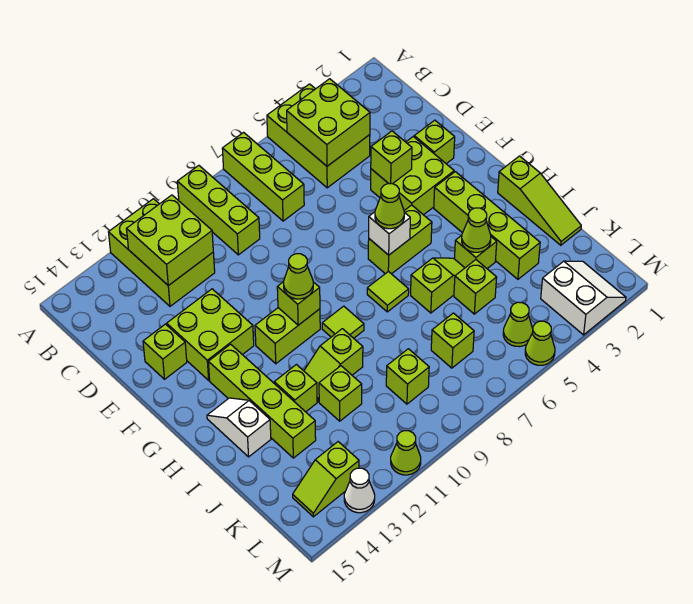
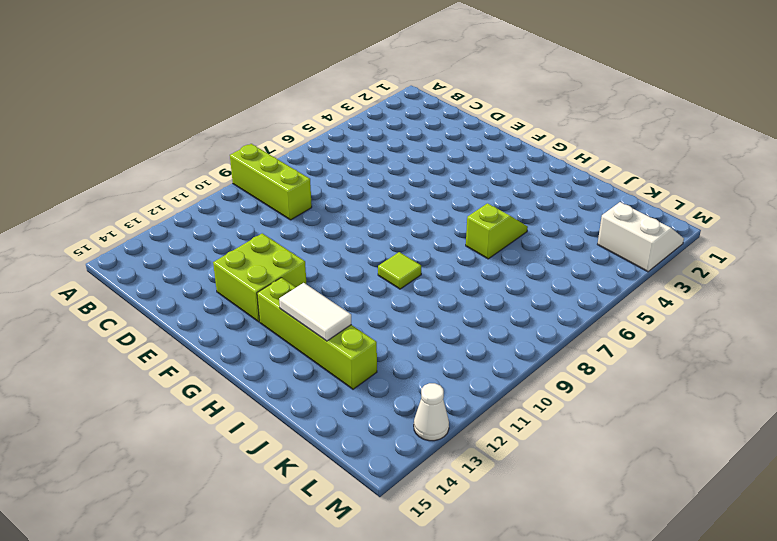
white tile H13:I13 level 2 -> none
none -> lime brick A4:C5 level 1
none -> lime brick A7:C7 level 1
none -> lime brick A11:C12 level 1
none -> lime brick E2 level 1

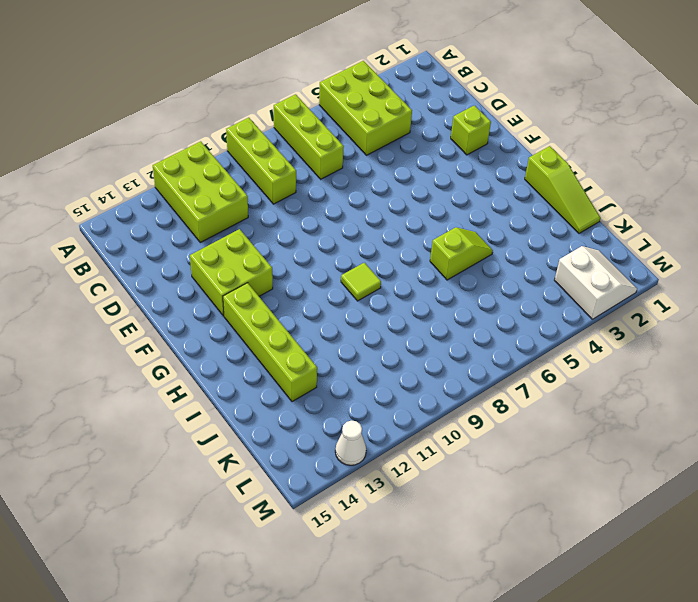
none -> lime brick E3:F4 level 1
none -> lime brick E14 level 1
none -> lime brick G3:J3 level 1
none -> lime brick G5:G6 level 1

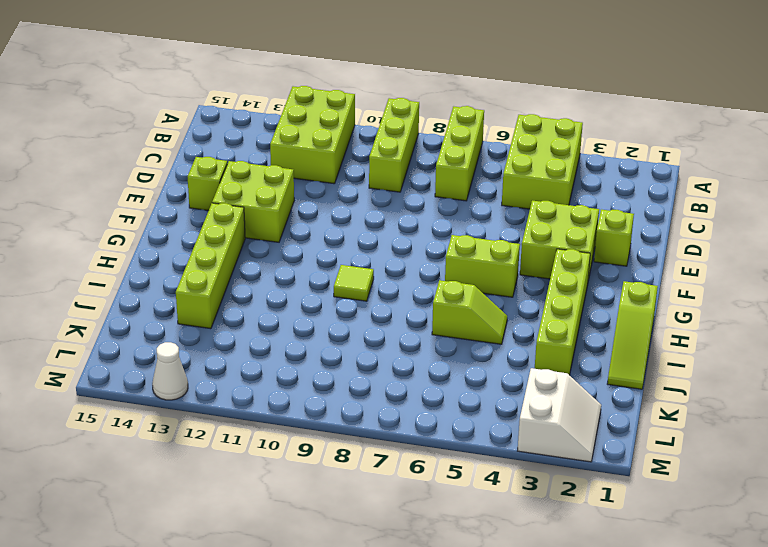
none -> lime brick G10:G11 level 1
none -> lime tile H7 level 1
none -> white slope H14:I14 level 1 top I
none -> lime brick I4 level 1

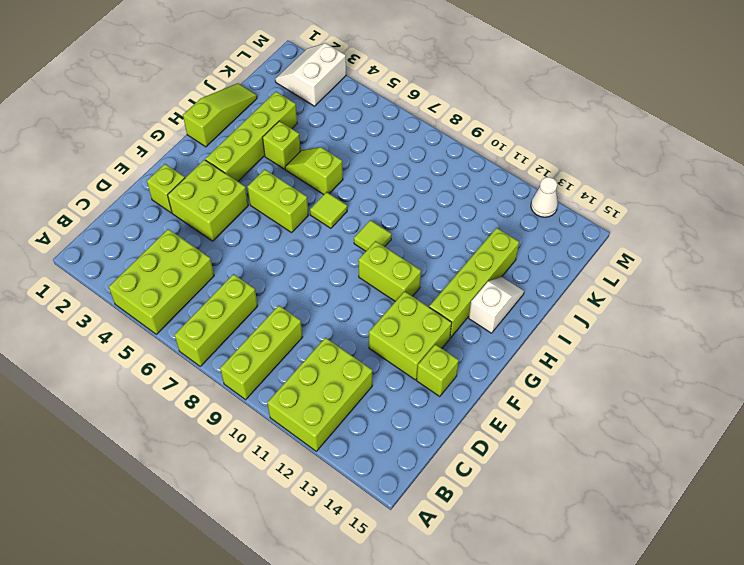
white slope H14:I14 level 1 top H -> white slope H14:I14 level 1 top I
none -> lime slope I10:I11 level 1 top 10
none -> lime brick I12 level 1
none -> lime brick J5 level 1
none -> lime brick J11 level 1

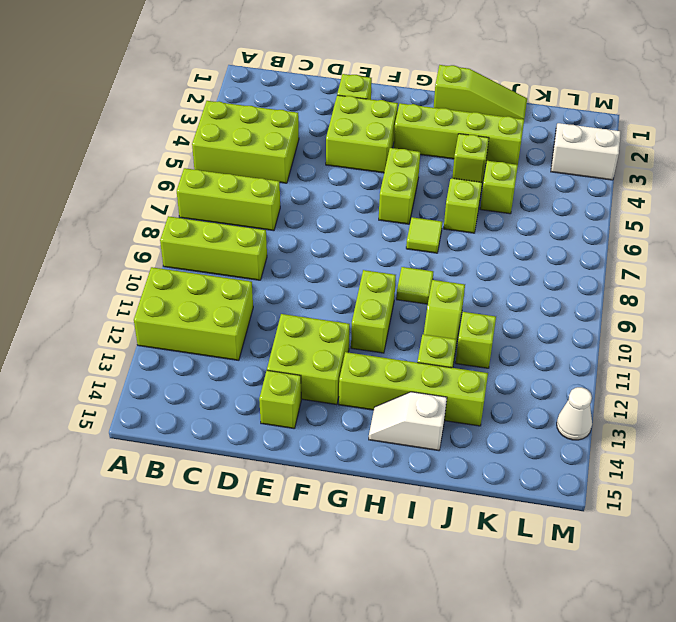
none -> lime brick K7 level 1
none -> lime brick K9 level 1
none -> lime cone L5 level 1
none -> lime slope L13:L14 level 1 top 13

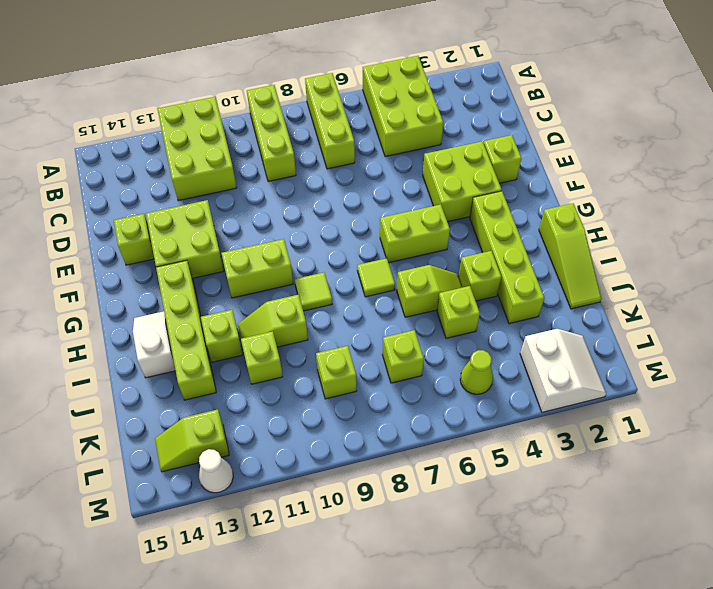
none -> lime cone M5 level 1
none -> lime cone M11 level 1
none -> lime brick B4:C5 level 2
none -> lime brick B11:C12 level 2

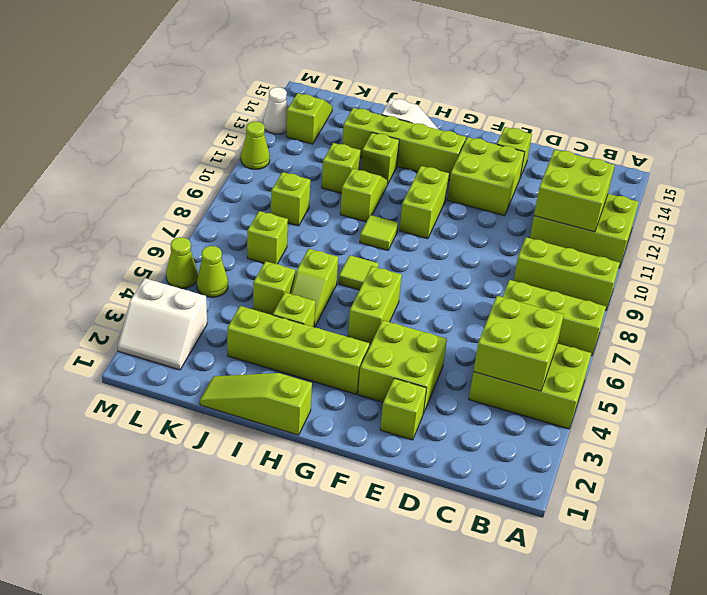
none -> lime brick E4 level 2
none -> white brick G6 level 2
none -> lime brick G10 level 2
none -> lime cone I4 level 2

